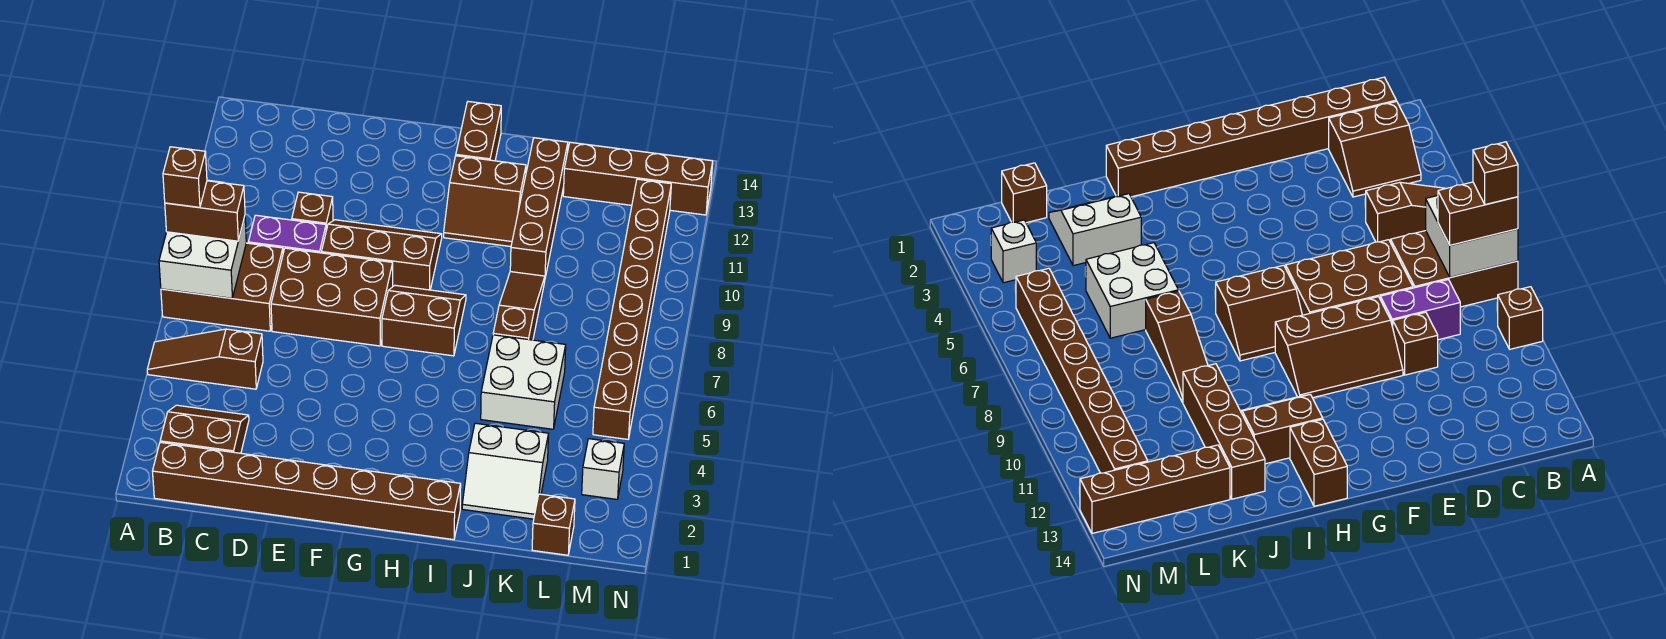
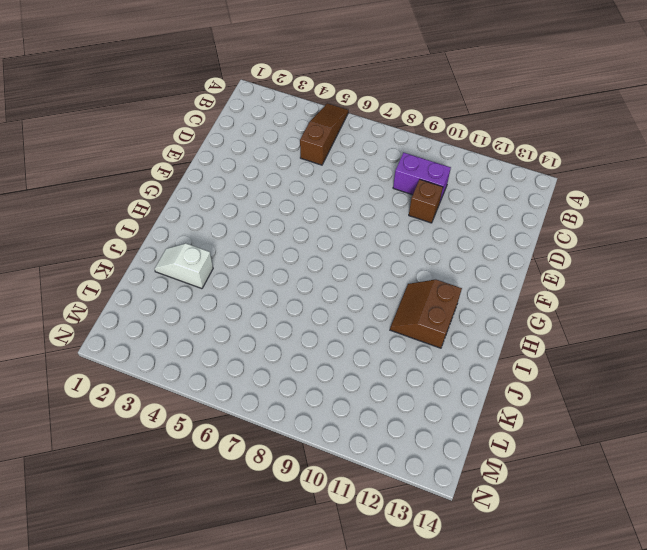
purple brick C9:C10 level 1 -> purple brick C9:D9 level 1
white slope J2:J3 level 1 top 3 -> white slope J2:K3 level 1 top 3
none -> brown brick A7:C8 level 1
none -> brown brick A10 level 1
none -> brown brick B1:I1 level 1

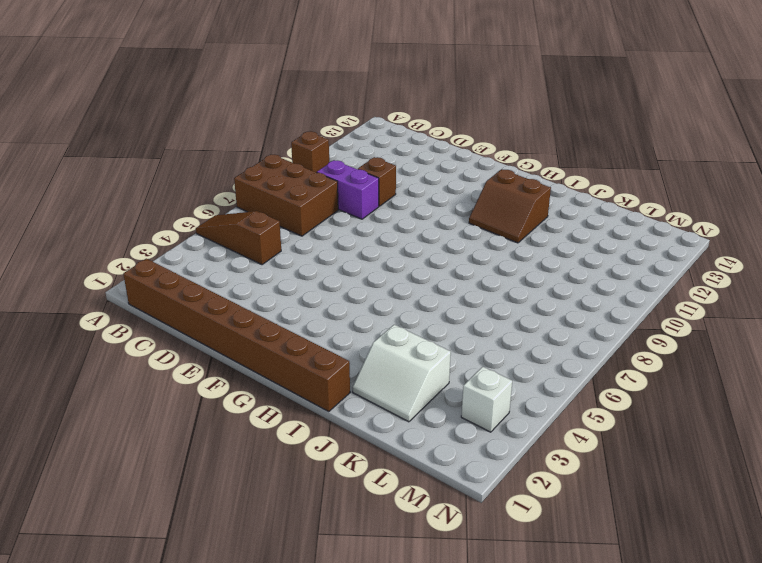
none -> brown slope B2:C3 level 1 top 2
none -> brown brick D7:F8 level 1
none -> brown slope E9:G10 level 1 top 9

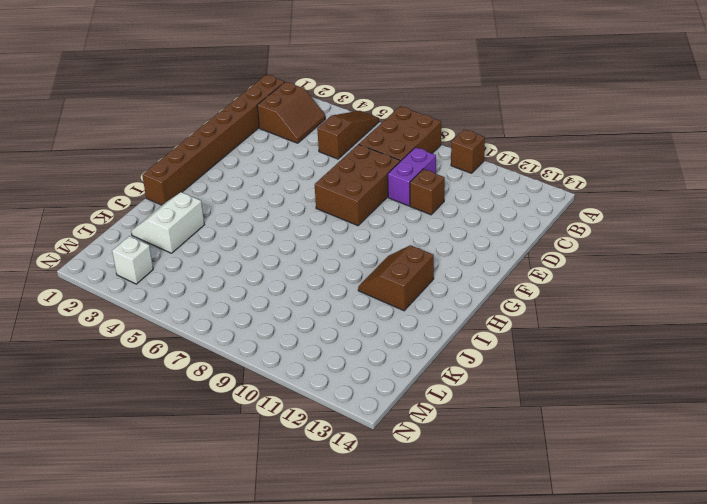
none -> brown slope E9:G10 level 1 top 9
none -> brown slope G7:H8 level 1 top 7
none -> brown brick H13:H14 level 1

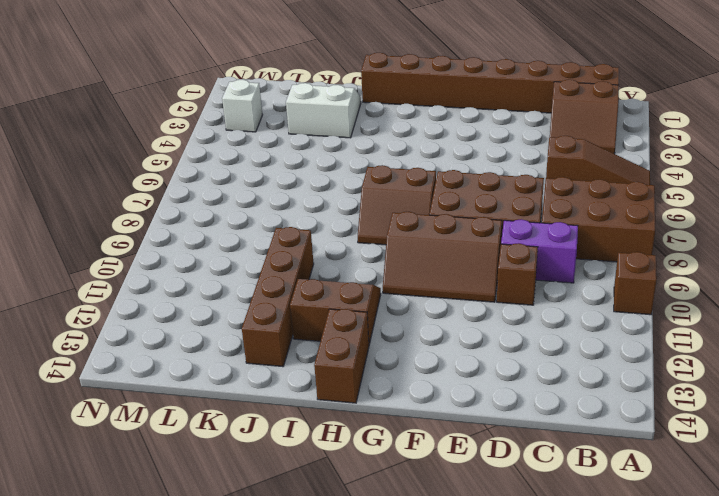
none -> white brick J5:K6 level 1
none -> brown slope J7:J9 level 1 top 7
none -> brown brick K13:N13 level 1

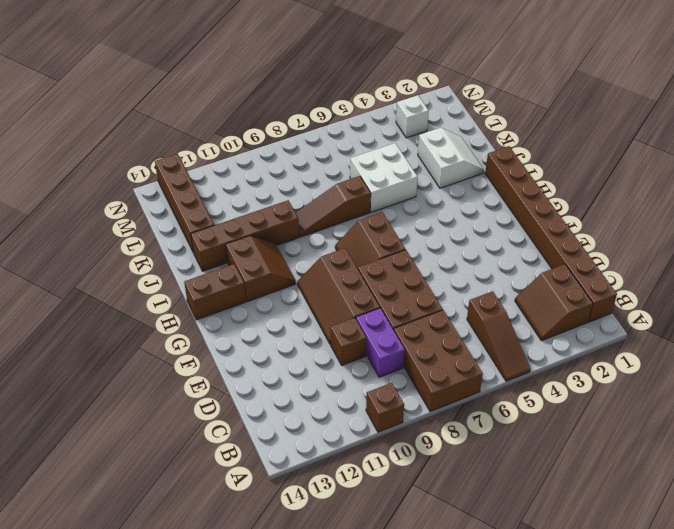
none -> brown brick L1 level 1
none -> brown brick M5:M12 level 1
none -> white brick A7:B8 level 2

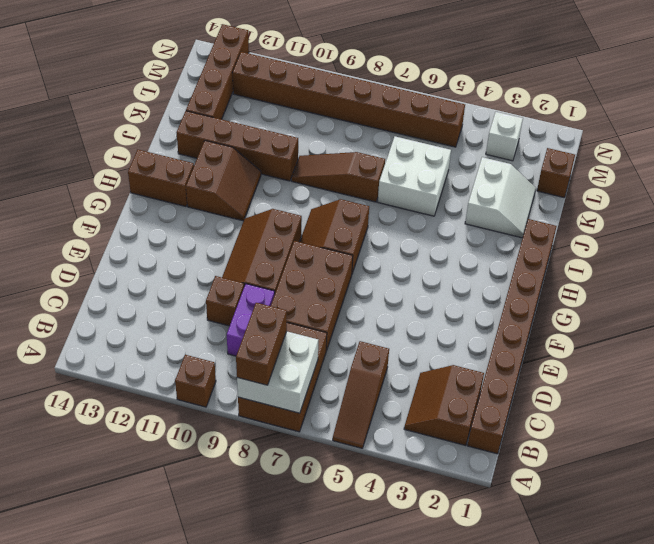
none -> brown brick A8 level 4

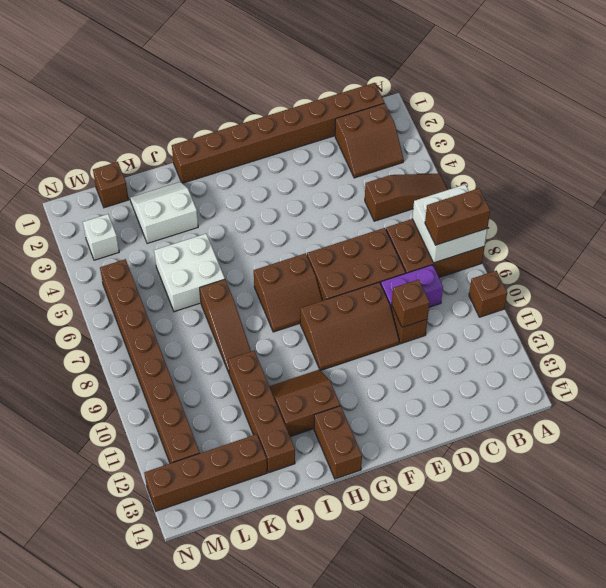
brown brick D10 level 2 -> brown brick A8 level 4

